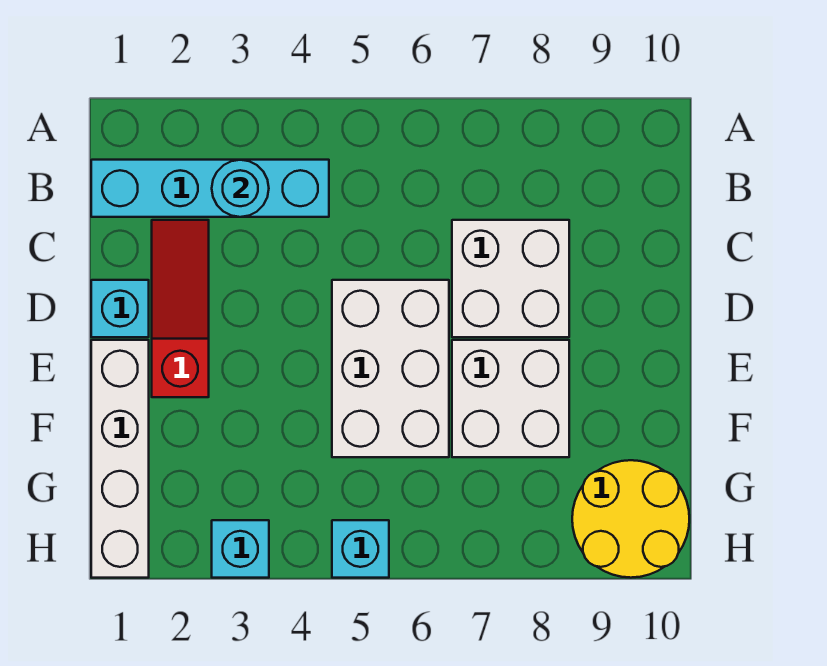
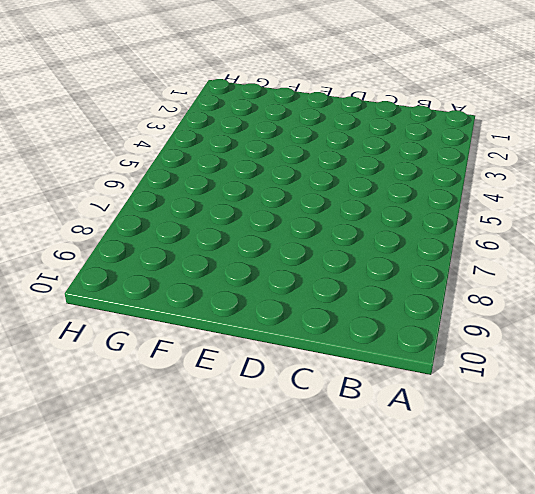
none -> cyan brick B1:B4 level 1
none -> red slope C2:E2 level 1 top E

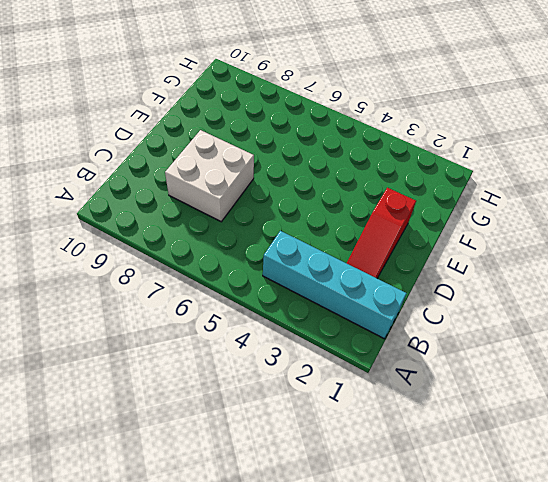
none -> cyan brick D1 level 1
none -> white brick D5:F6 level 1

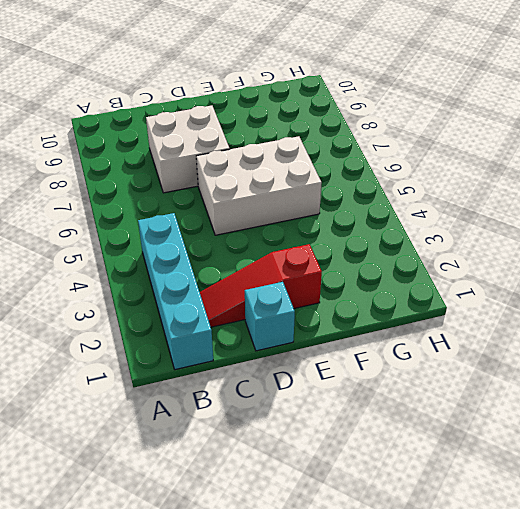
none -> white brick E1:H1 level 1
none -> white brick E7:F8 level 1

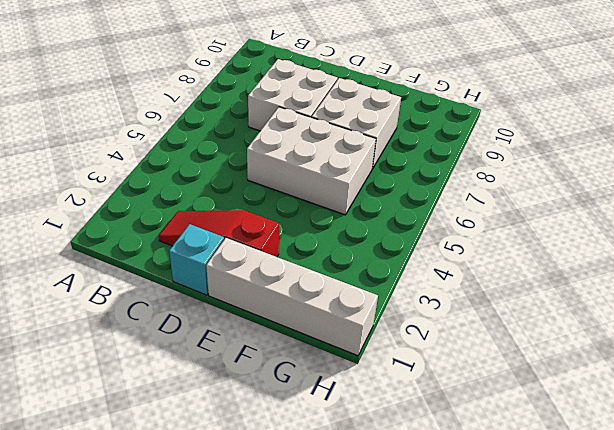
none -> cyan brick B1:B4 level 1
none -> yellow round brick G9:H10 level 1

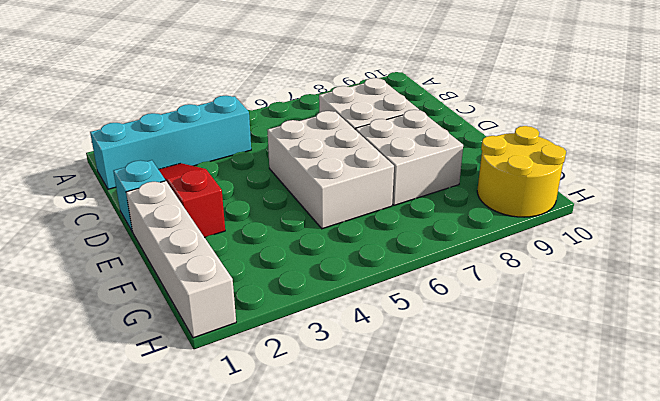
none -> cyan brick H3 level 1
none -> cyan brick H5 level 1

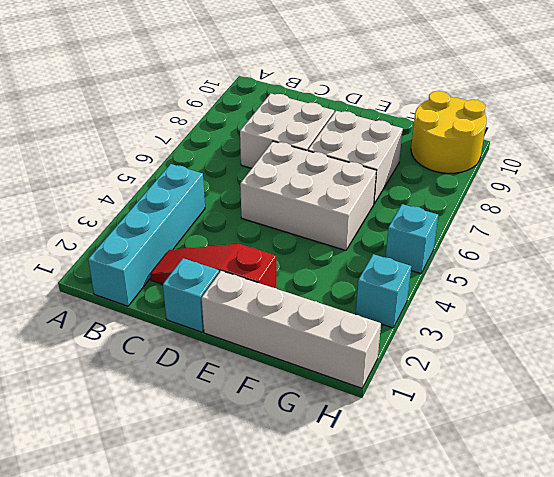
none -> cyan round brick B3 level 2

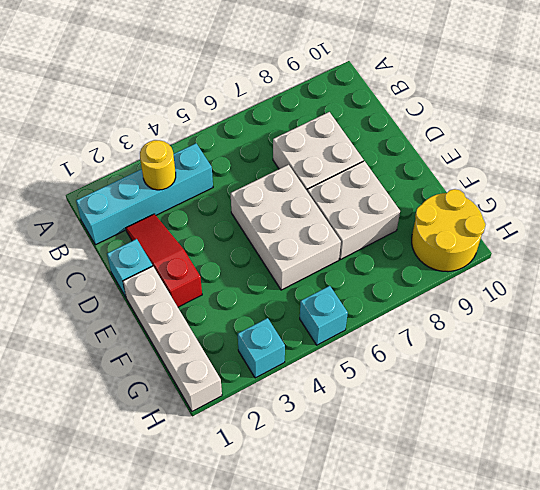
yellow round brick B3 level 2 -> cyan round brick B3 level 2

